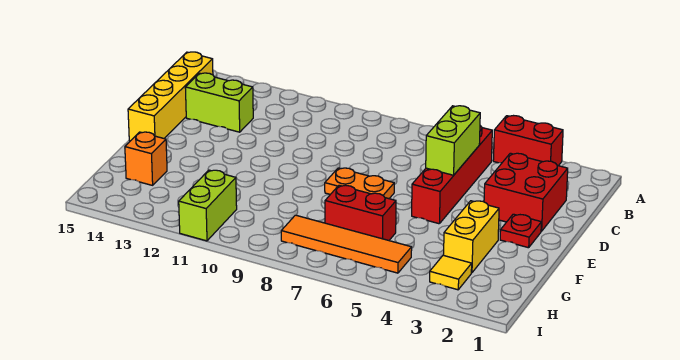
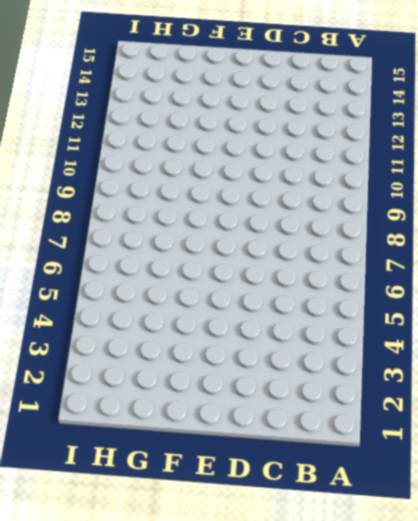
none -> red brick A3:A4 level 1
none -> red brick B5:E5 level 1
none -> yellow brick B15:E15 level 1

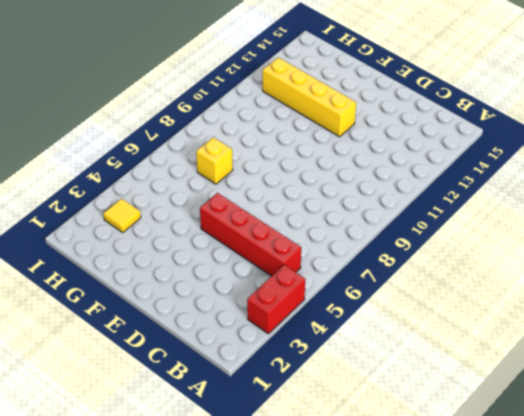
yellow brick E12:H12 level 1 -> yellow brick B15:E15 level 1
yellow brick G7 level 1 -> red brick G6:G7 level 1
none -> red brick C2:D3 level 1
none -> lime brick C13:C14 level 1
none -> red plate E2 level 1

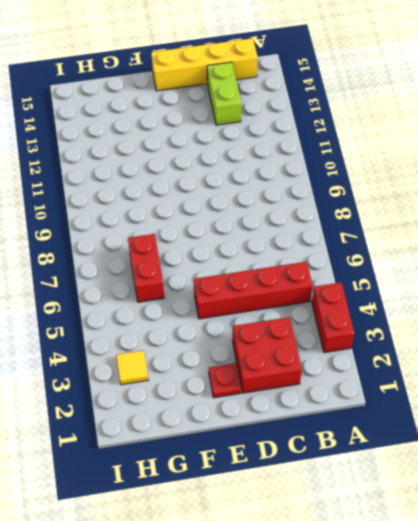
none -> orange plate E7:E8 level 1
none -> yellow brick F3:G3 level 1
none -> orange brick G14 level 1

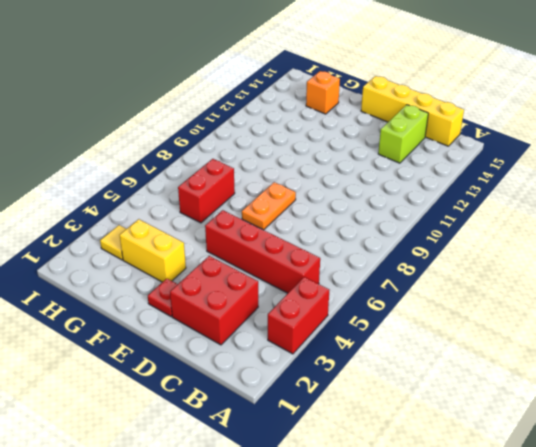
none -> orange tile H5:H8 level 1
none -> lime brick H11:I11 level 1
none -> lime brick C5:D5 level 2

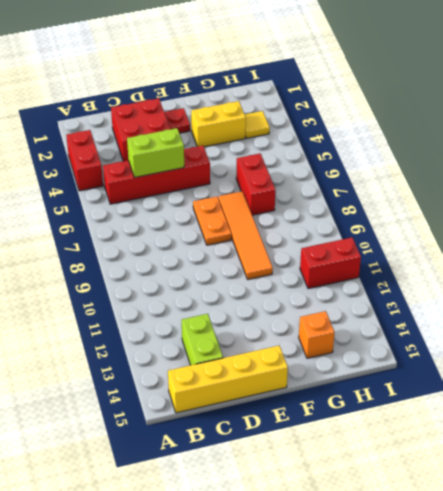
orange tile F7:F10 level 1 -> orange tile H5:H8 level 1
red brick H11:I11 level 1 -> lime brick H11:I11 level 1

